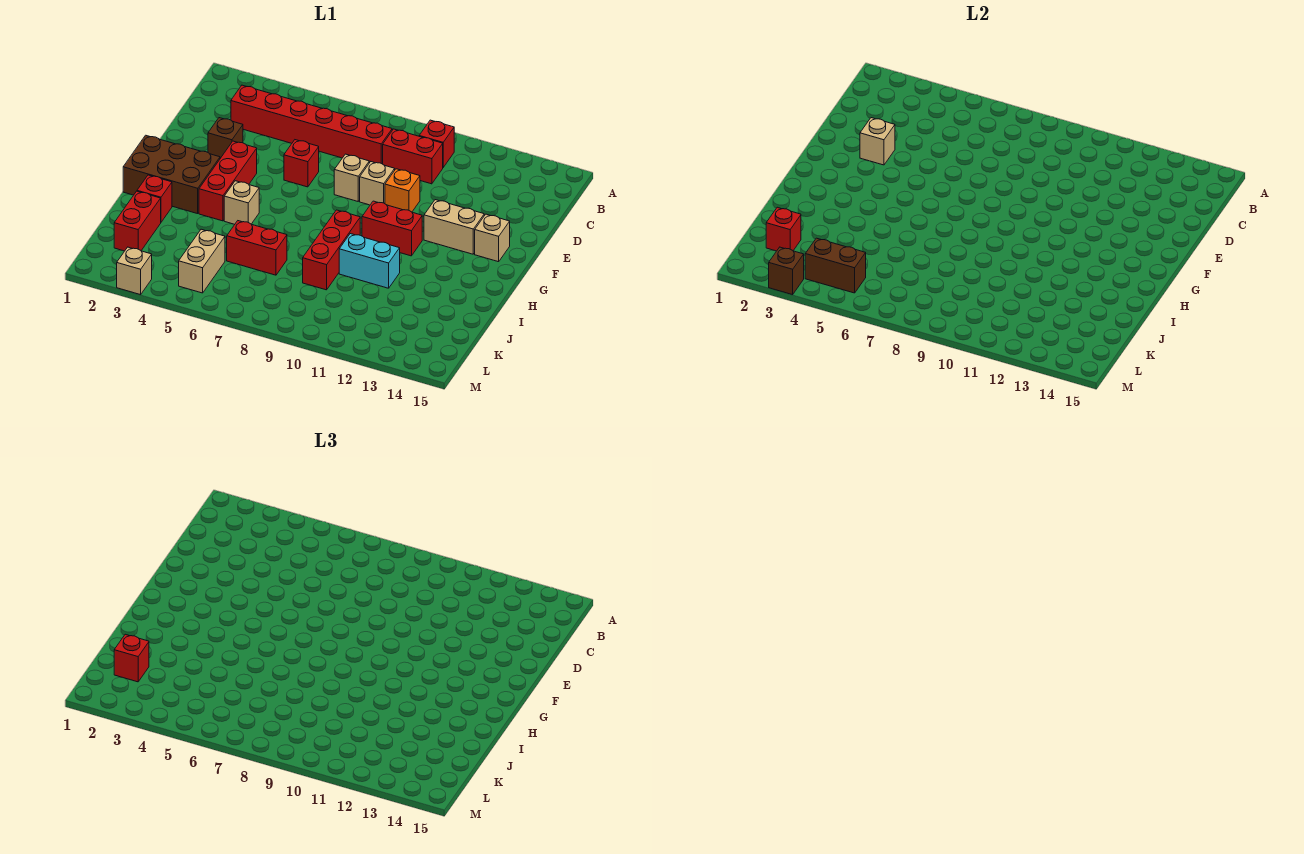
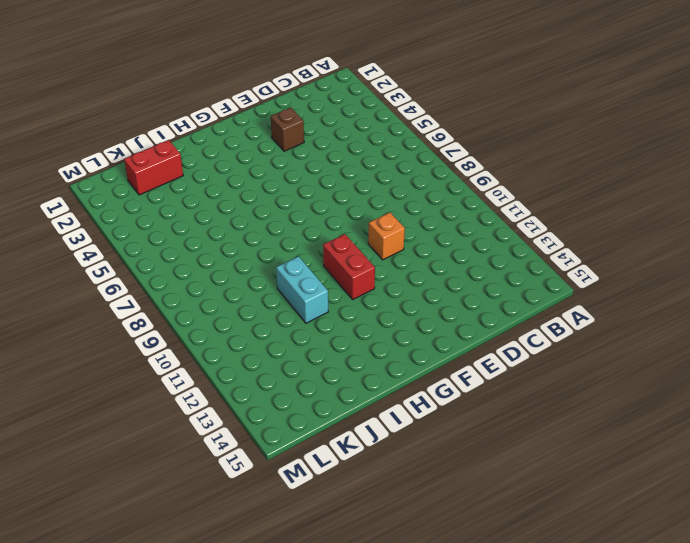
none -> red brick B10 level 1
none -> red brick C3:C8 level 1
none -> red brick C9:C10 level 1

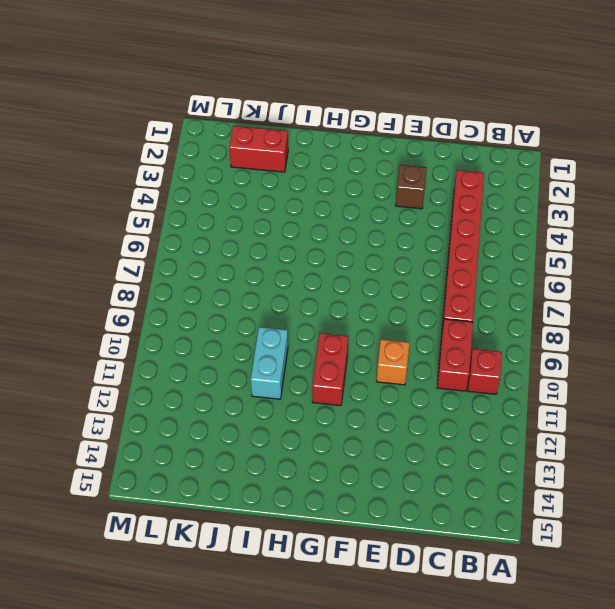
none -> red brick E6 level 1
none -> tan brick E8 level 1
none -> tan brick E9 level 1

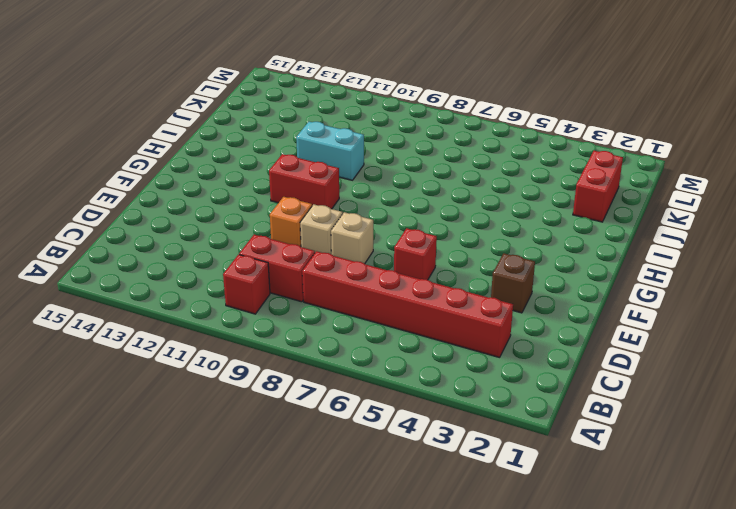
none -> red brick F4:H4 level 1
none -> tan brick F12:F13 level 1
none -> tan brick F14 level 1

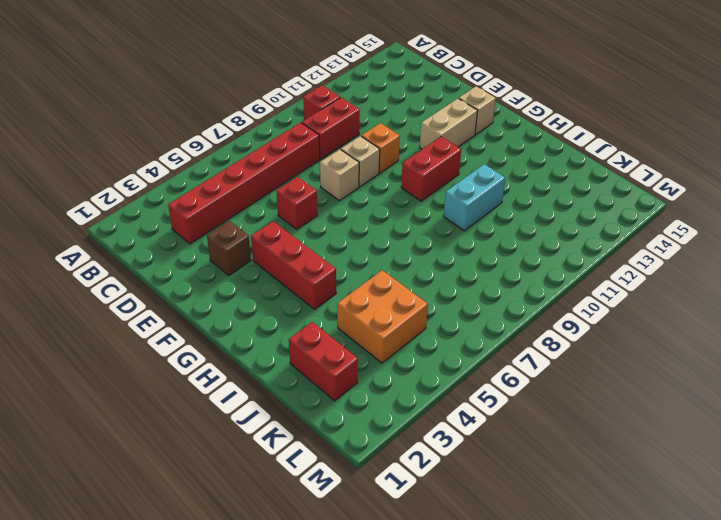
orange brick J4:K5 level 1 -> tan brick K5:L5 level 1
none -> brown brick G1:H3 level 1
none -> tan brick H5 level 1
none -> red brick H9:J9 level 1

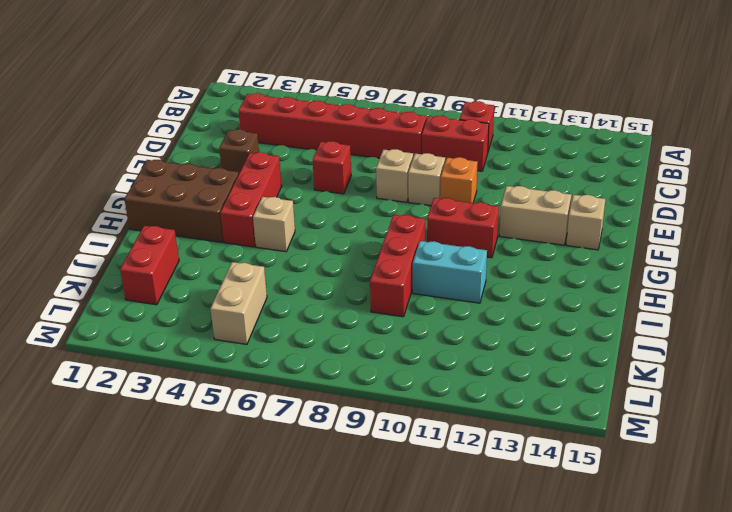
none -> red brick I2 level 1
none -> red brick J6:J7 level 1
none -> tan brick M3 level 1

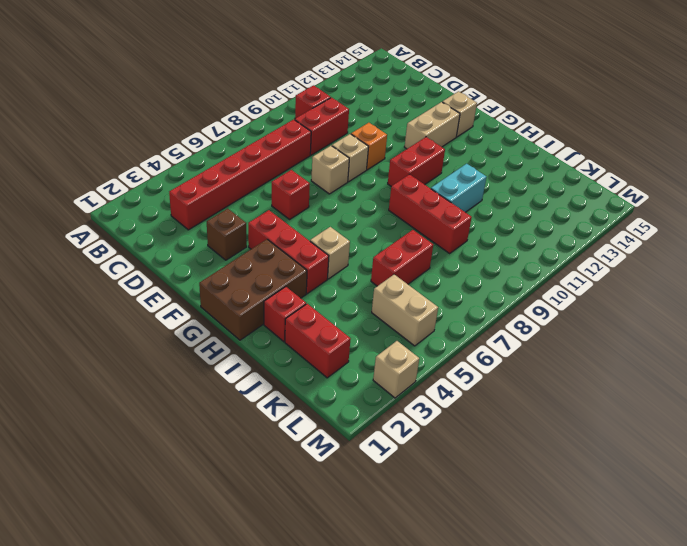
none -> tan brick E3 level 2
none -> red brick K2 level 2
none -> brown brick L4:L5 level 2

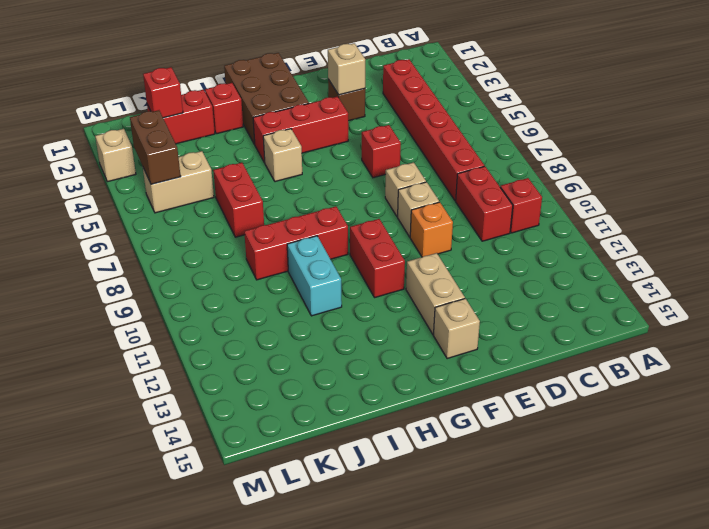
none -> brown brick M3 level 2
none -> red brick K2 level 3

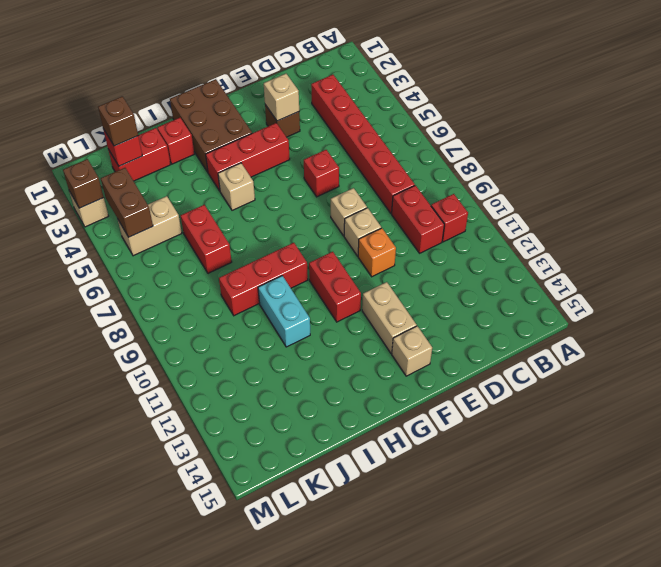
brown brick K2 level 3 -> red brick K2 level 3

